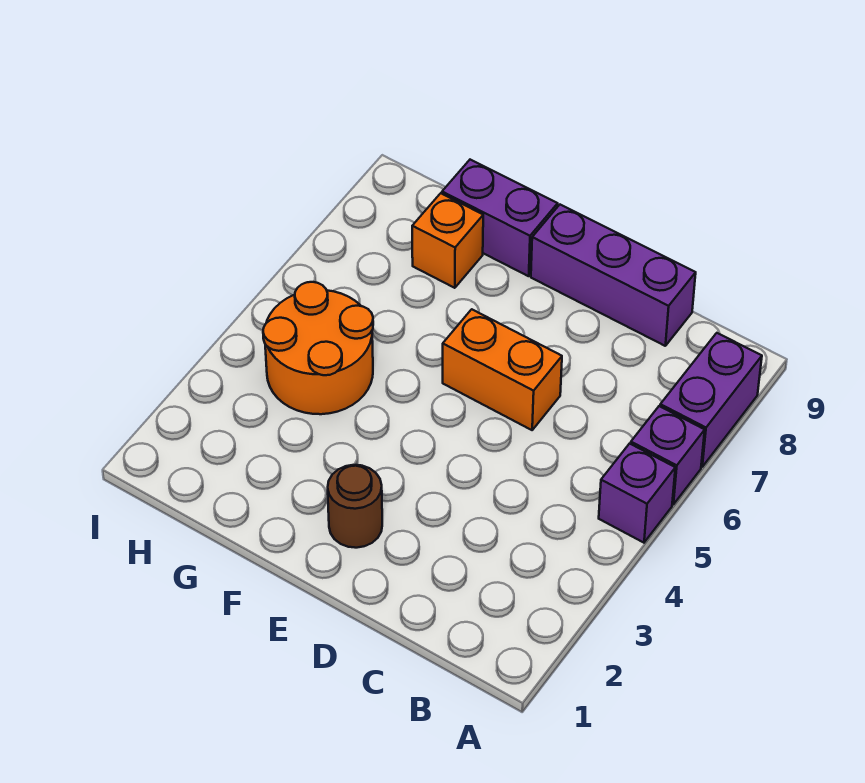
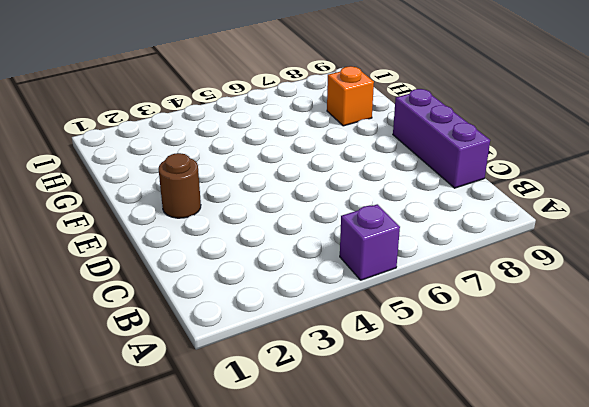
none -> purple brick A6 level 1
none -> purple brick A7:A8 level 1

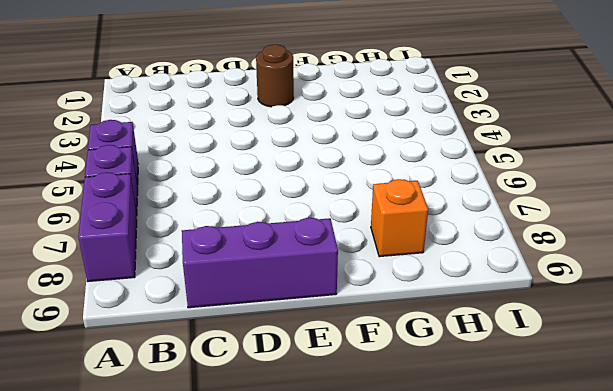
none -> orange brick D6:E6 level 1
none -> purple brick F9:G9 level 1

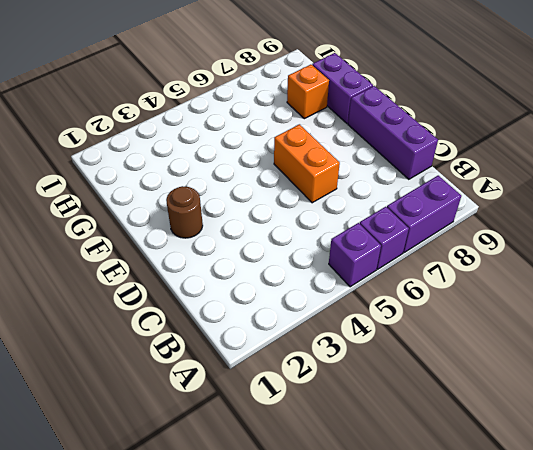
none -> orange round brick G4:H5 level 1

